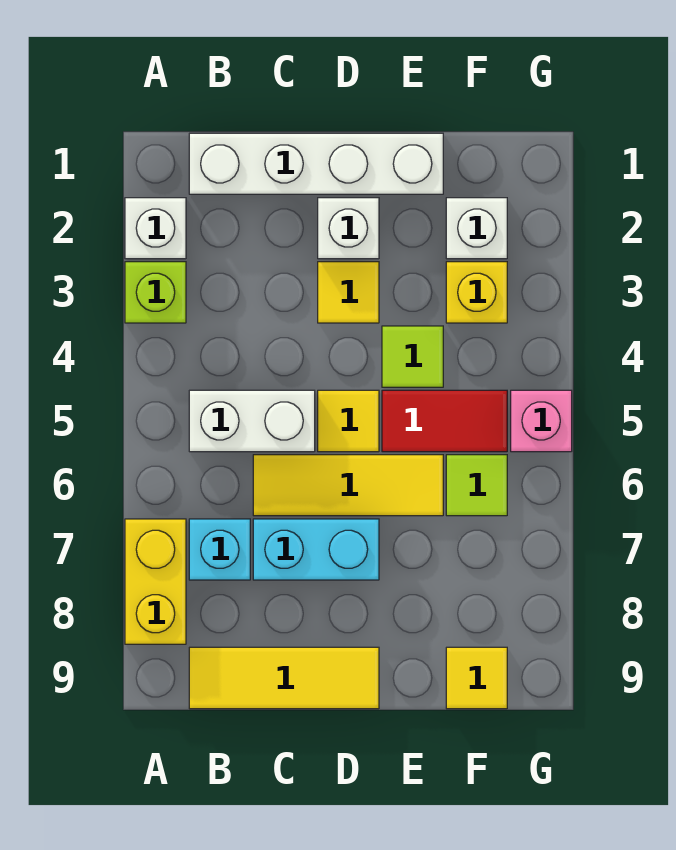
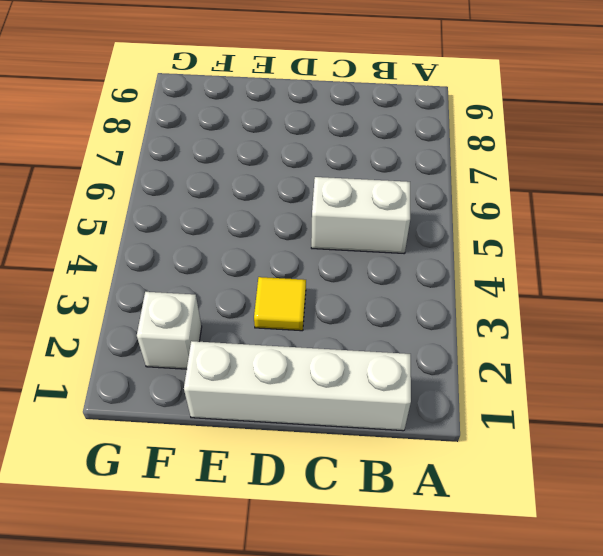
none -> white brick A2 level 1
none -> lime brick A3 level 1
none -> yellow brick A7:A8 level 1

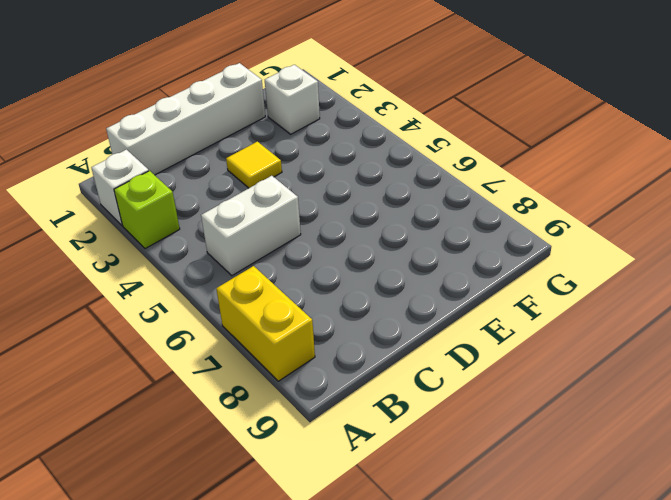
none -> cyan brick B7 level 1
none -> yellow tile B9:D9 level 1
none -> yellow tile C6:E6 level 1

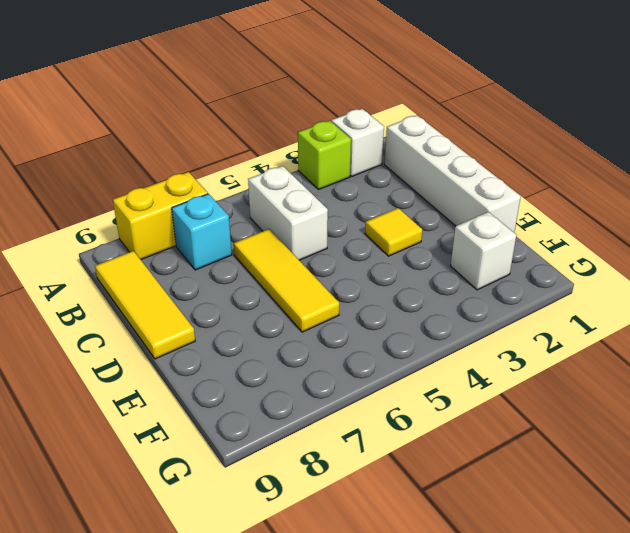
none -> cyan brick C7:D7 level 1
none -> white brick D2 level 1
none -> yellow tile D5 level 1

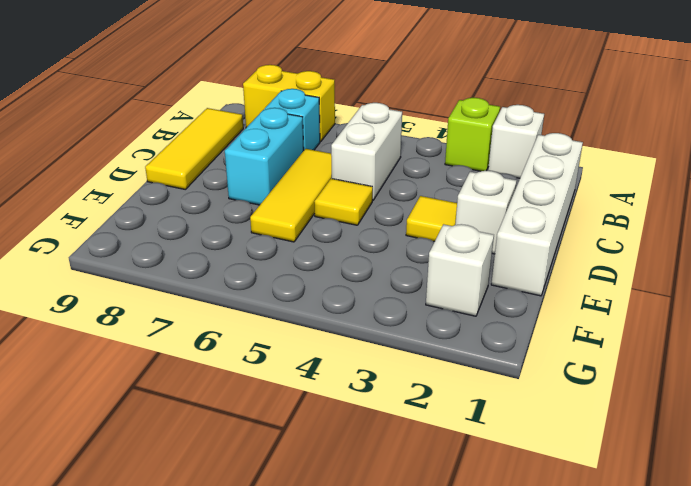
none -> lime tile E4 level 1
none -> red tile E5:F5 level 1
none -> yellow brick F3 level 1

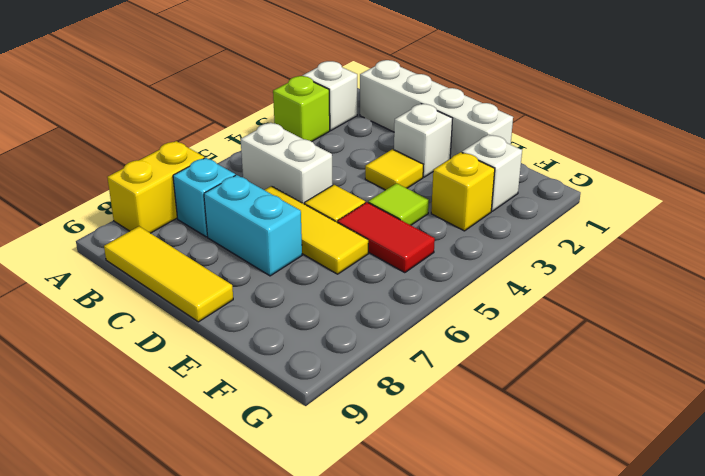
none -> lime tile F6 level 1
none -> yellow tile F9 level 1
none -> pink brick G5 level 1

